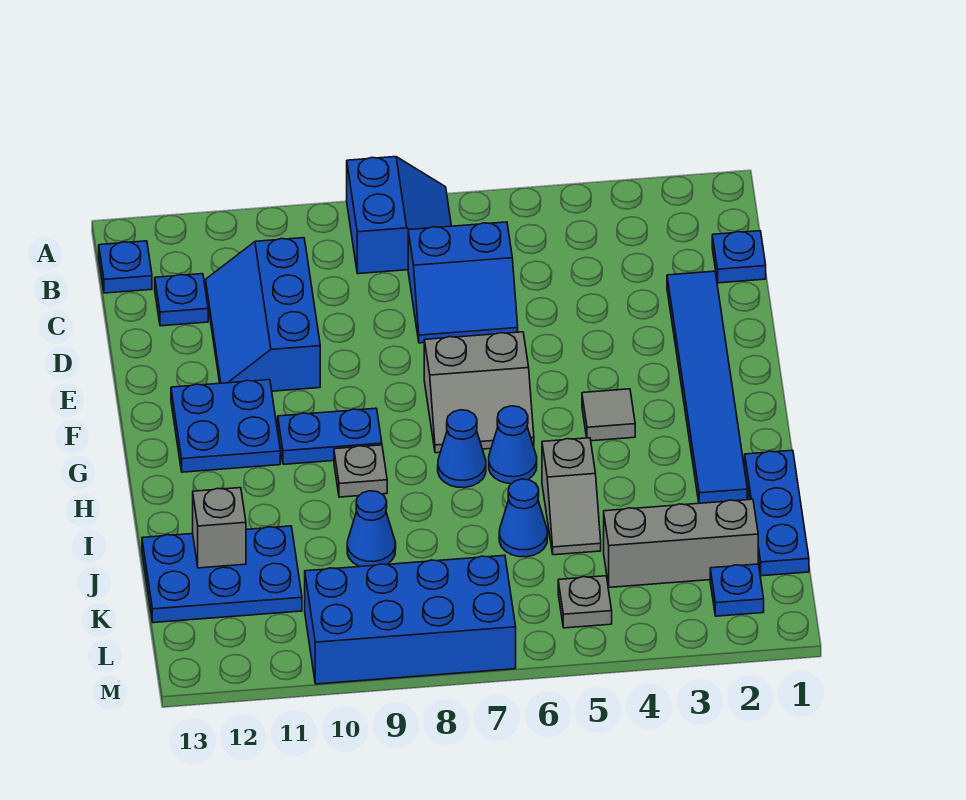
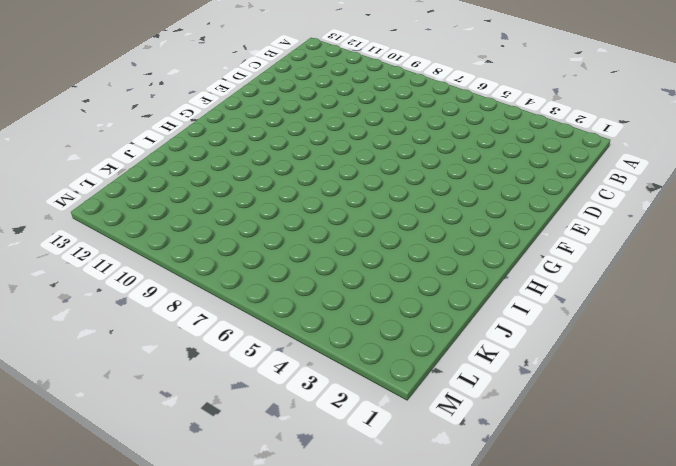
none -> blue slope A7:B8 level 1 top 8
none -> blue plate B13 level 1
none -> blue plate C1 level 1

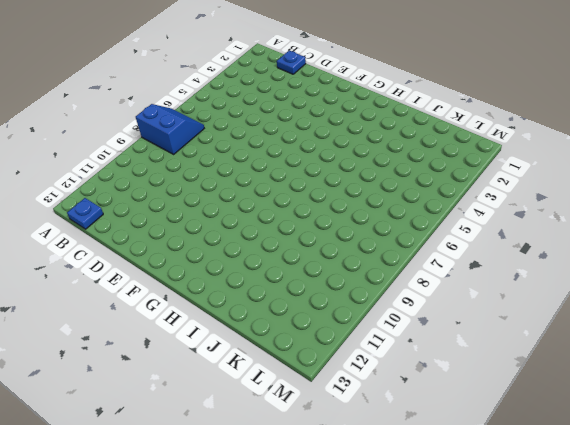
none -> blue slope C6:D7 level 1 top C
none -> blue slope C10:E11 level 1 top 10
none -> blue plate C12 level 1

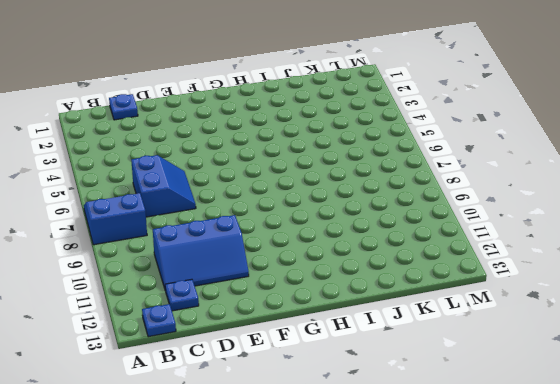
none -> blue tile D2:I2 level 1
none -> grey slope F6:G7 level 1 top F
none -> blue plate F11:G12 level 1

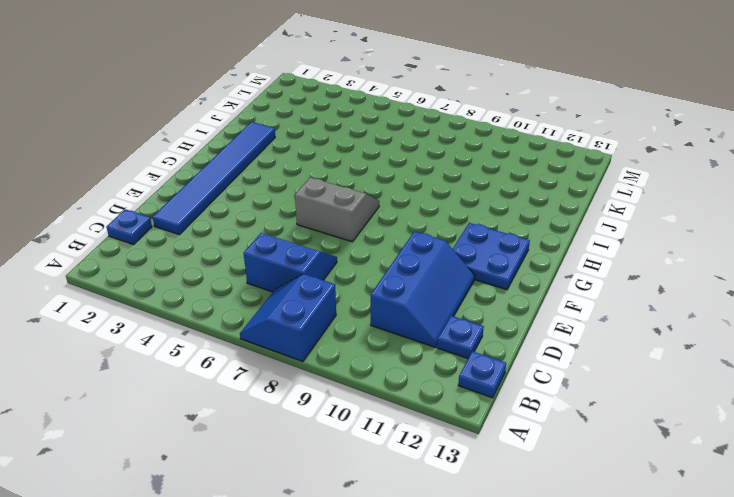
none -> grey tile G4 level 1
none -> blue plate G9:G10 level 1
none -> blue cone H6 level 1

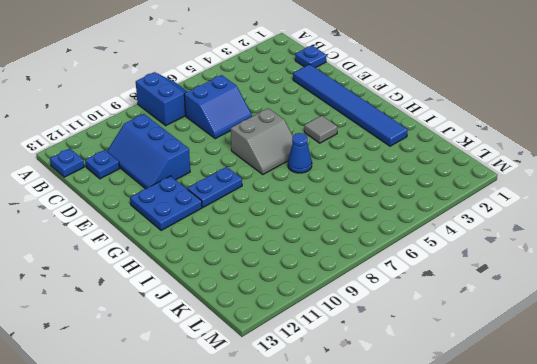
none -> blue cone H7 level 1
none -> grey plate H9 level 1
none -> blue plate I1:K1 level 1

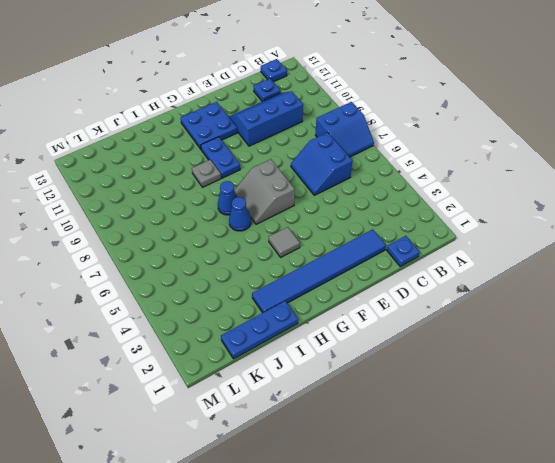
none -> grey slope I5:J5 level 1 top I
none -> blue cone J6 level 1
none -> blue cone J9 level 1

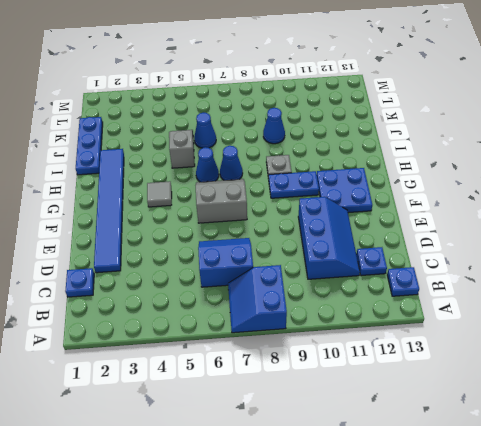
none -> blue plate J11:K13 level 1
none -> grey brick K2:K4 level 1
none -> blue plate L2 level 1

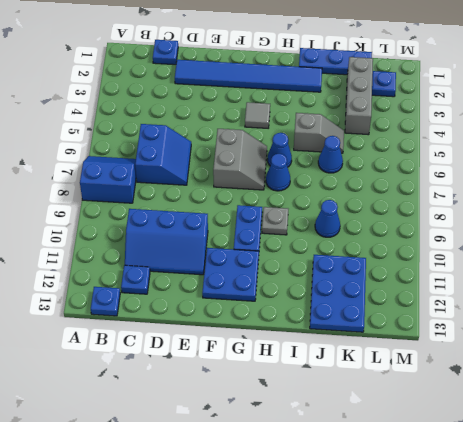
none -> grey plate L5 level 1
none -> blue brick L7:M10 level 1
none -> grey brick J12 level 2

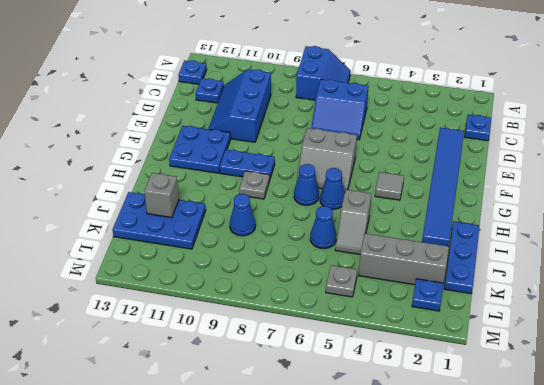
none -> blue brick L7:M10 level 1

